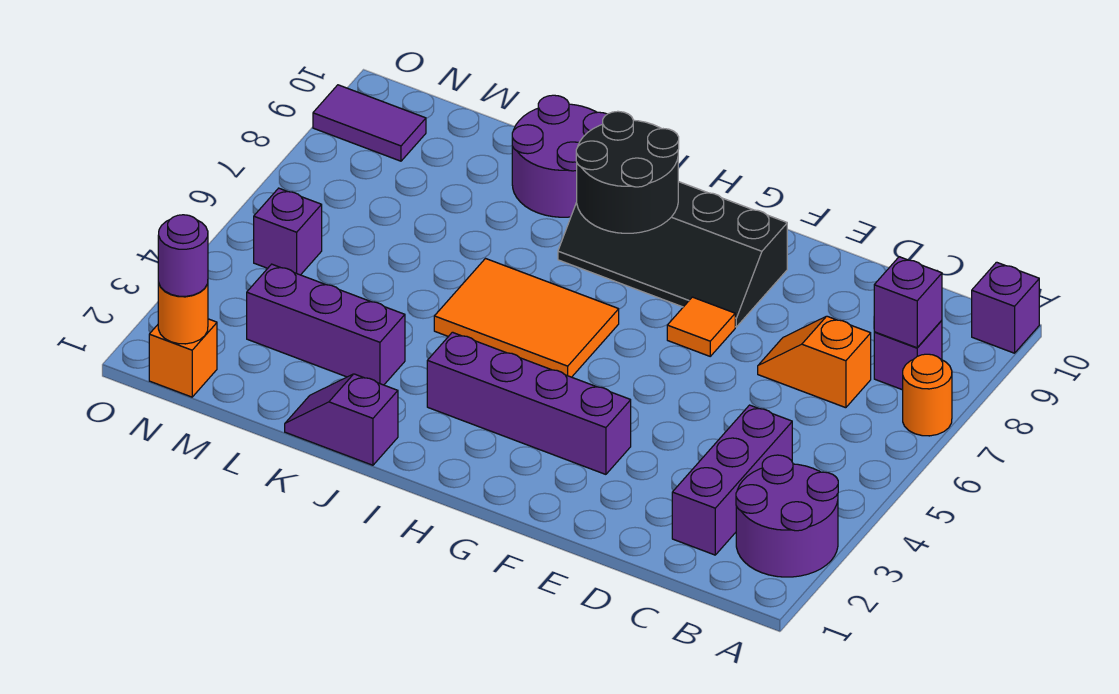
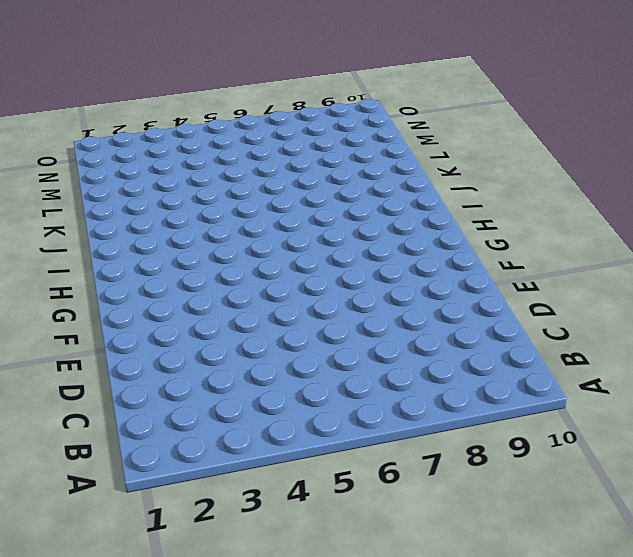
none -> purple round brick A2:B3 level 1
none -> orange round brick A7 level 1
none -> purple brick A10 level 1

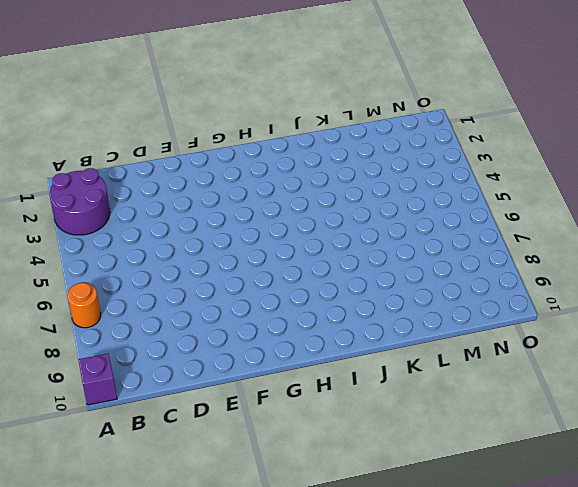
none -> purple brick B8 level 1
none -> purple brick C2:C4 level 1
none -> orange slope C7:D7 level 1 top C

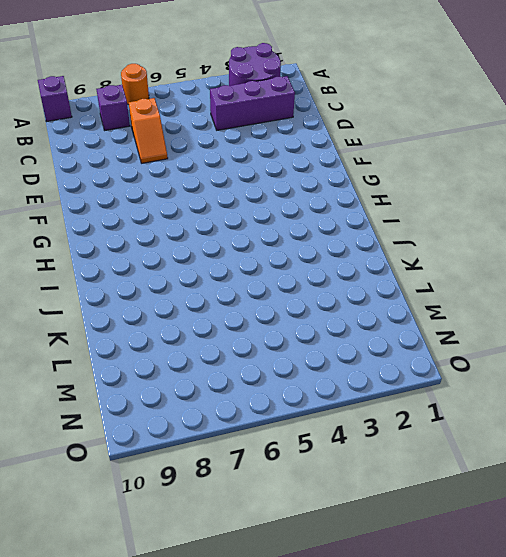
none -> purple brick F3:I3 level 1
none -> orange tile F7 level 1
none -> black slope F8:I9 level 1 top 9

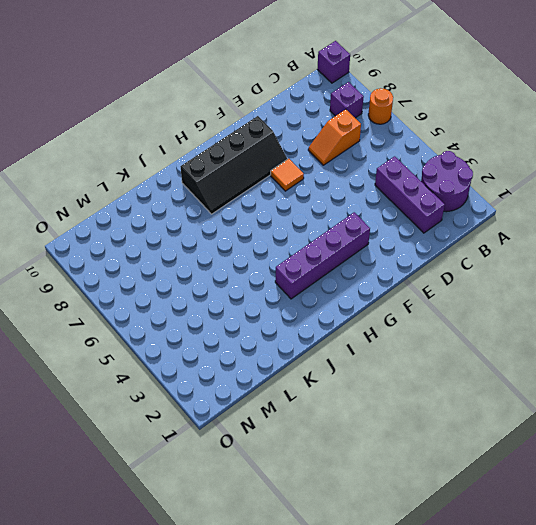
none -> orange tile H5:J6 level 1
none -> purple slope J1:K1 level 1 top J
none -> purple round brick J9:K10 level 1

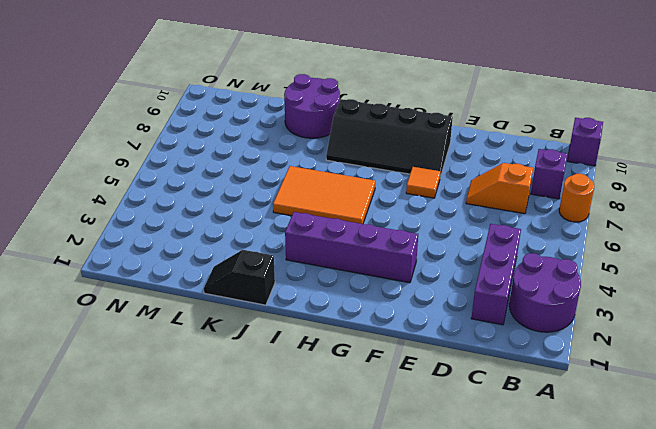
black slope J1:K1 level 1 top J -> purple slope J1:K1 level 1 top J
none -> purple brick K3:M3 level 1
none -> orange brick N1 level 1
none -> purple brick N5 level 1

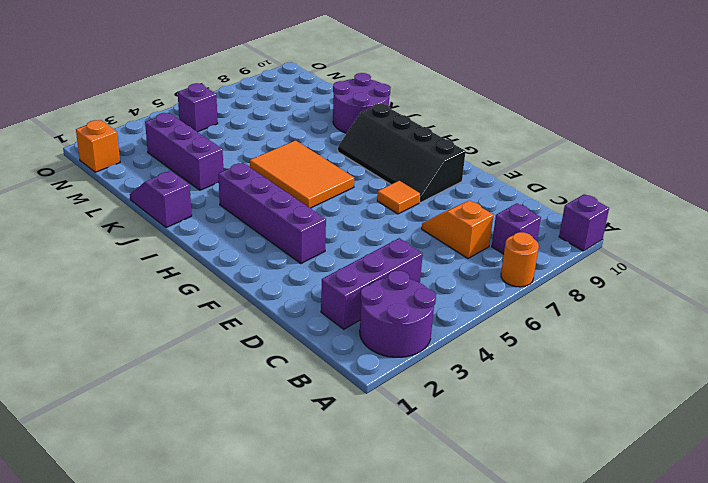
none -> purple tile N9:O9 level 1
none -> purple brick B8 level 2
none -> black round brick H8:I9 level 2

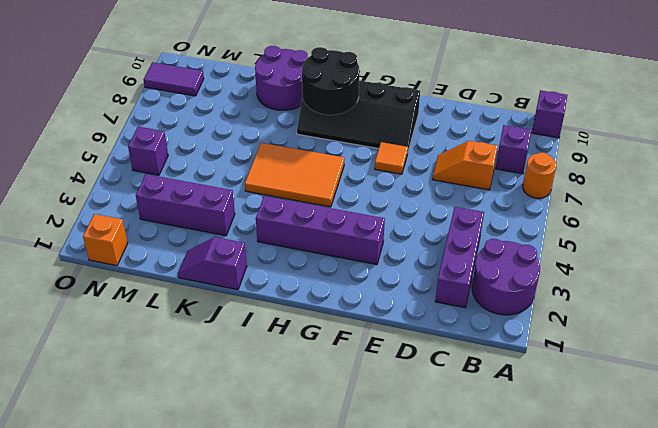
none -> purple brick B8 level 2
none -> orange round brick N1 level 2
none -> purple round brick N1 level 3

